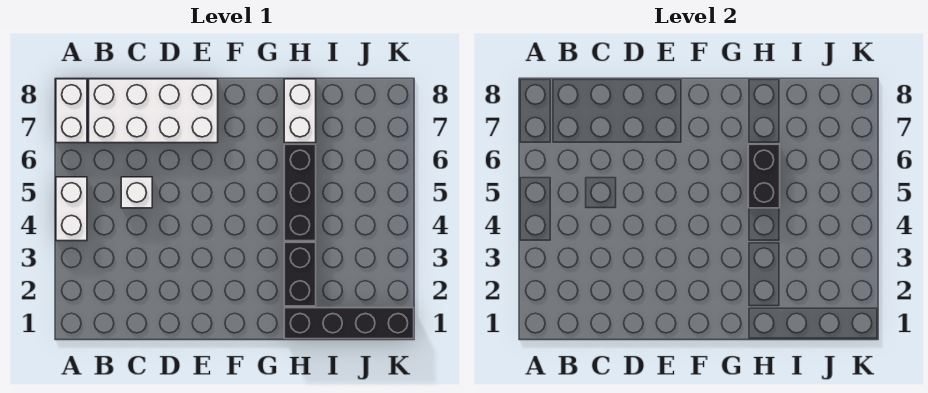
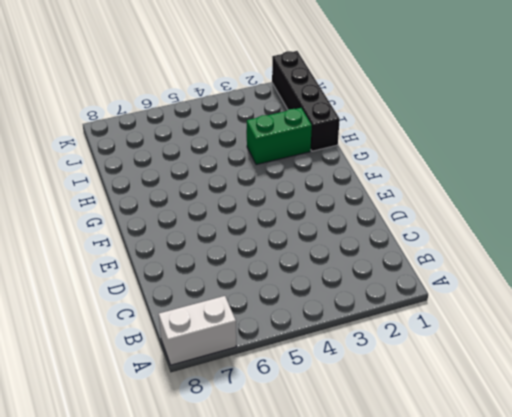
green brick H2:H3 level 1 -> black brick H2:H3 level 1
none -> white brick A4:A5 level 1
none -> white brick B7:E8 level 1

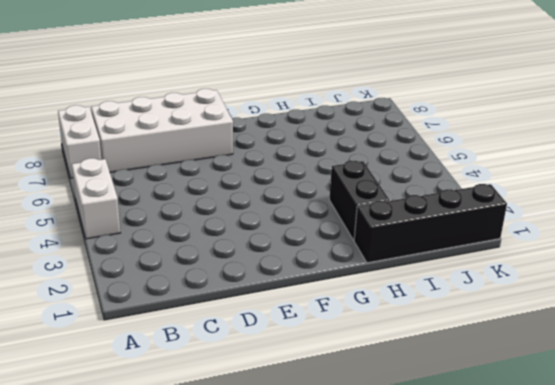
none -> white brick C5 level 1
none -> black brick H4:H6 level 1

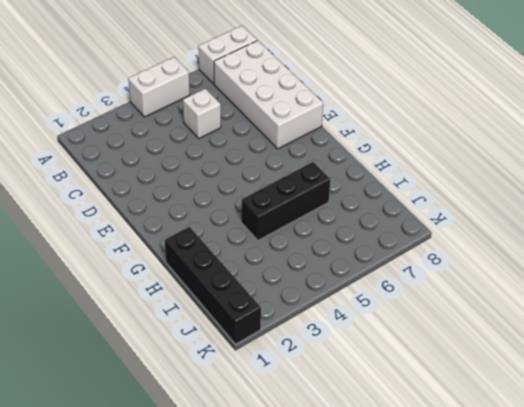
none -> black brick H2:H3 level 1
none -> white brick H7:H8 level 1

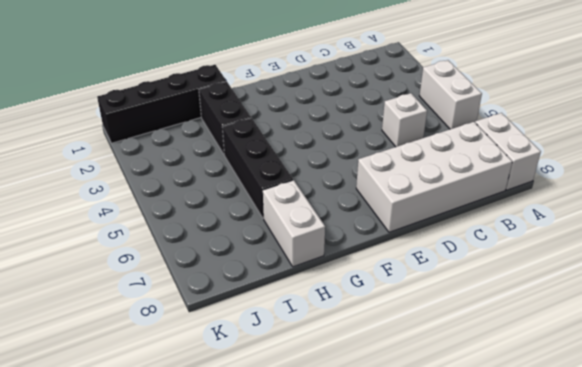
none -> black brick H5:H6 level 2

